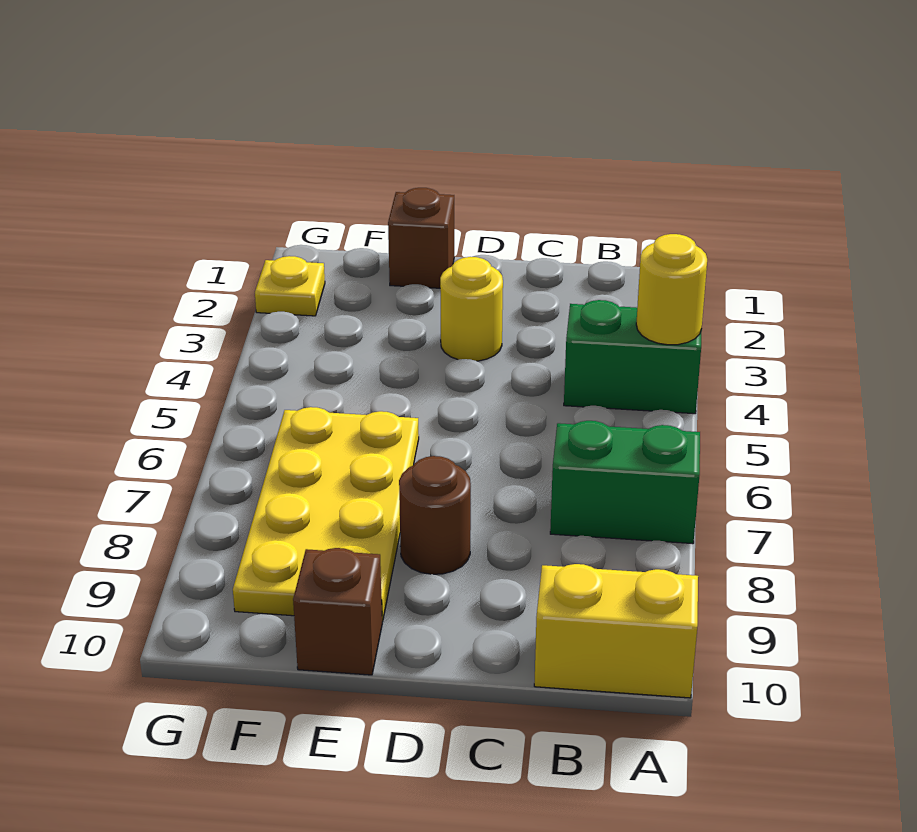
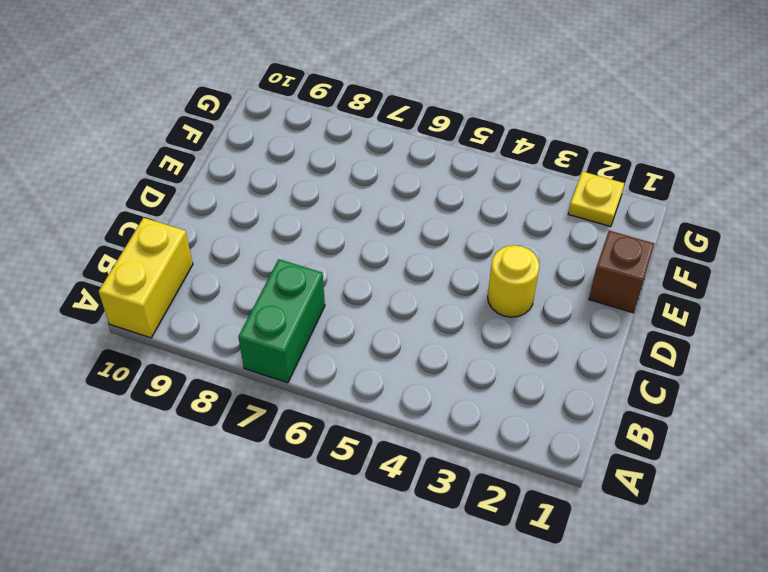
none -> green brick A4:B4 level 1
none -> brown round brick D8 level 1

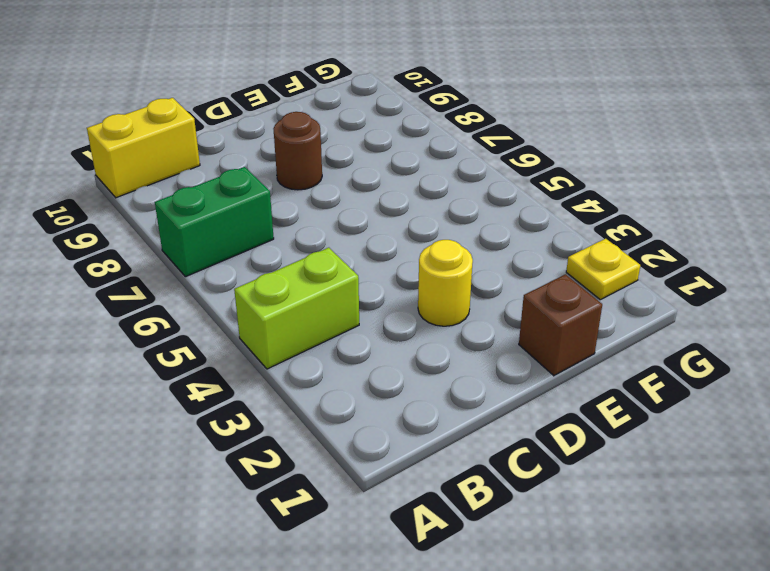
lime brick A4:B4 level 1 -> green brick A4:B4 level 1
none -> yellow plate E6:F9 level 1
none -> brown brick E10 level 1

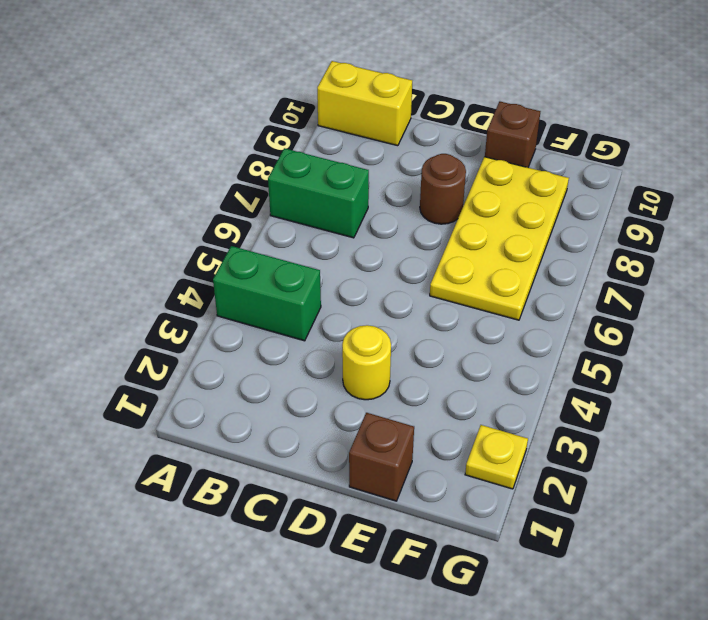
none -> yellow round brick A4 level 2

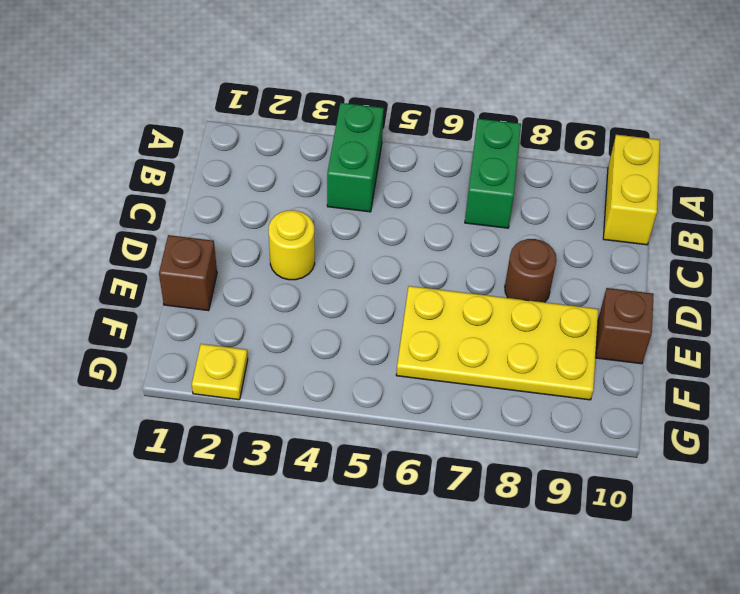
none -> yellow round brick A4 level 2

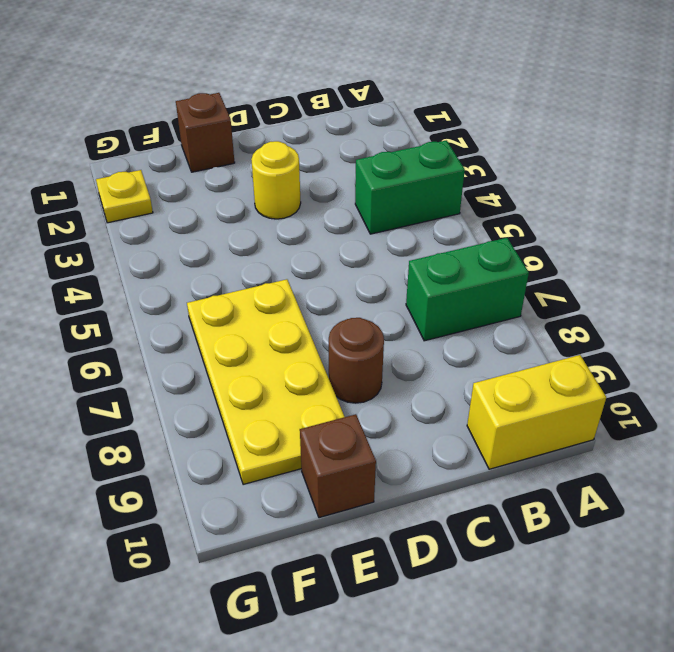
none -> yellow round brick A4 level 2

